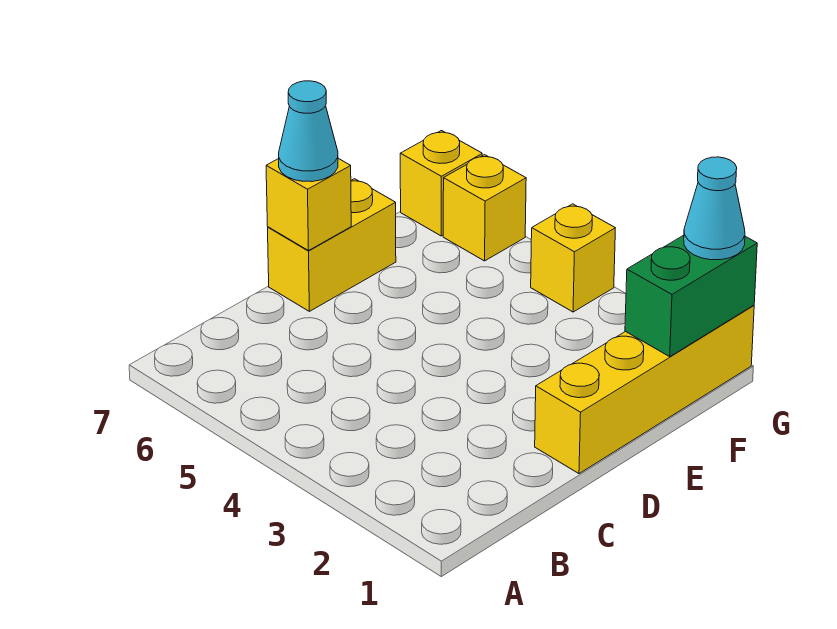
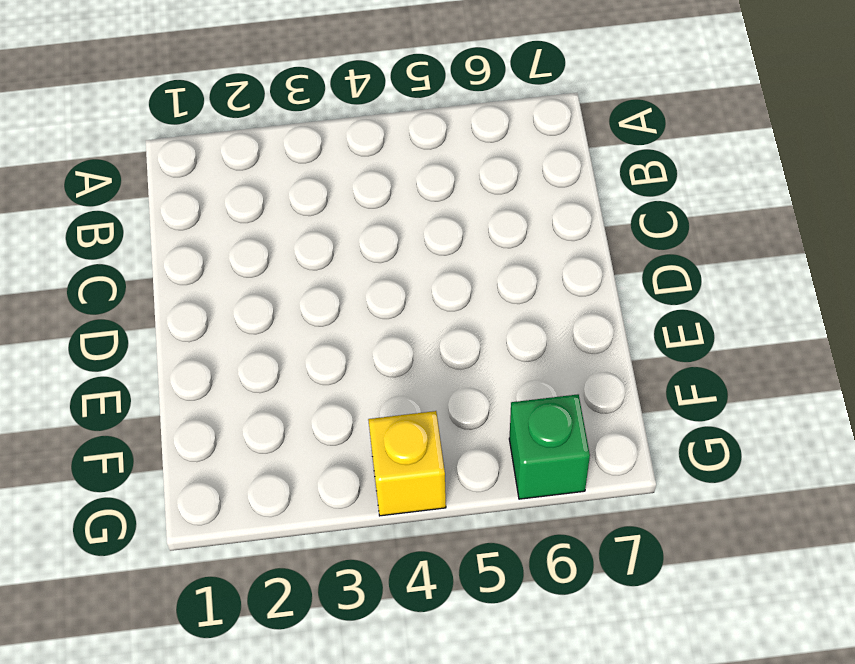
green brick G6 level 1 -> yellow brick G6 level 1
none -> yellow brick D1:G1 level 1
none -> yellow brick D7:E7 level 1

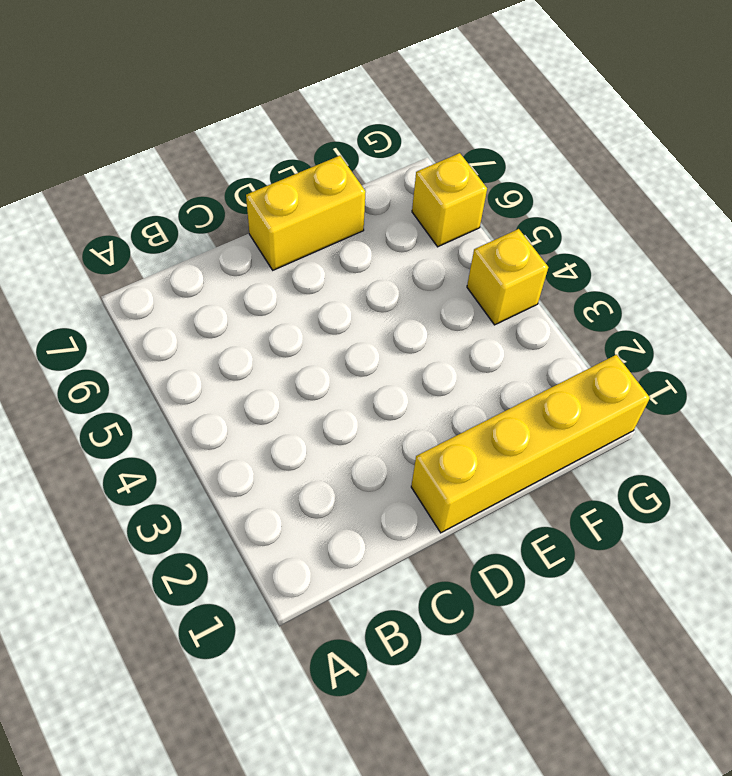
none -> yellow brick G7 level 1
none -> yellow brick D7 level 2

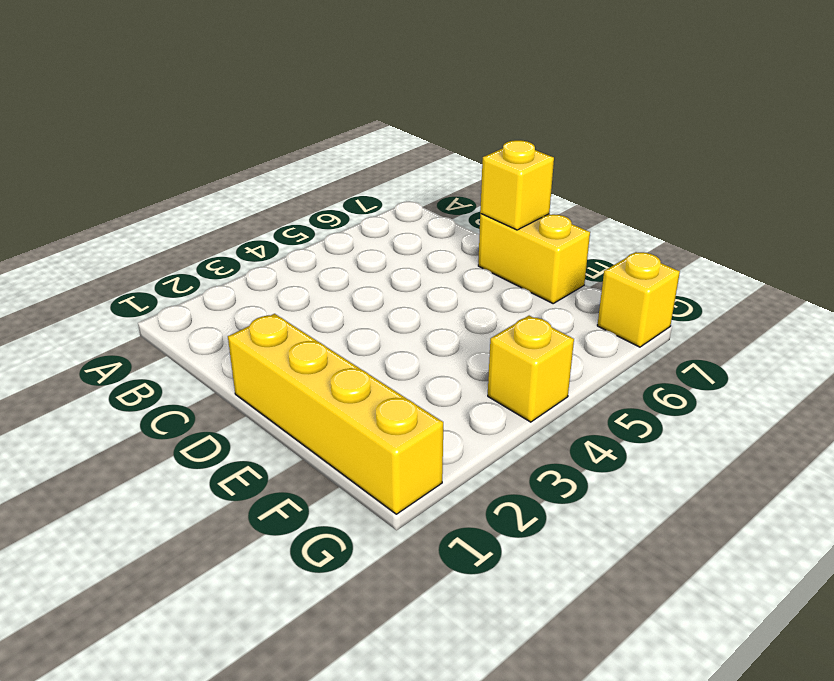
none -> yellow brick G6 level 1
none -> green brick F1:G1 level 2

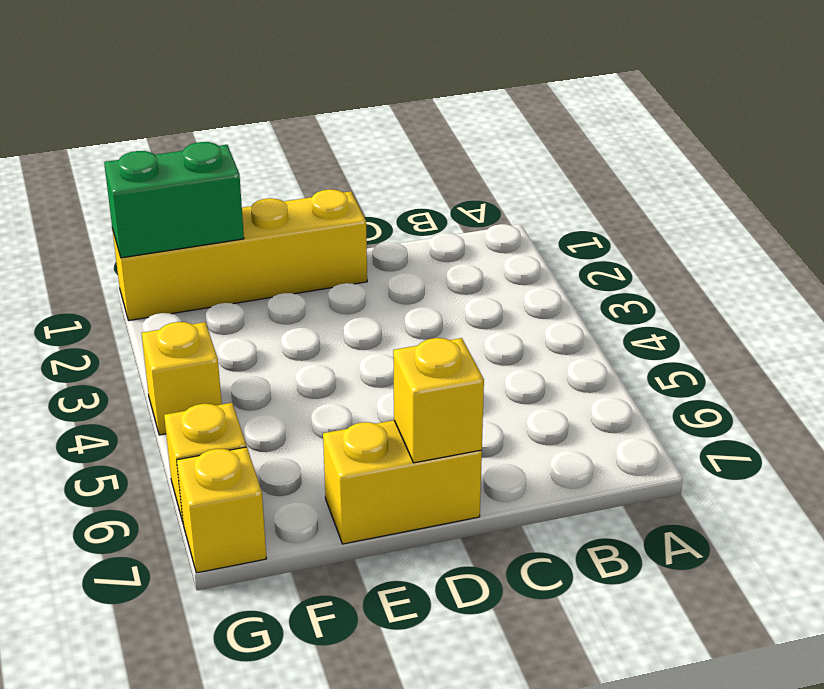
none -> cyan cone D7 level 3
none -> cyan cone G1 level 3

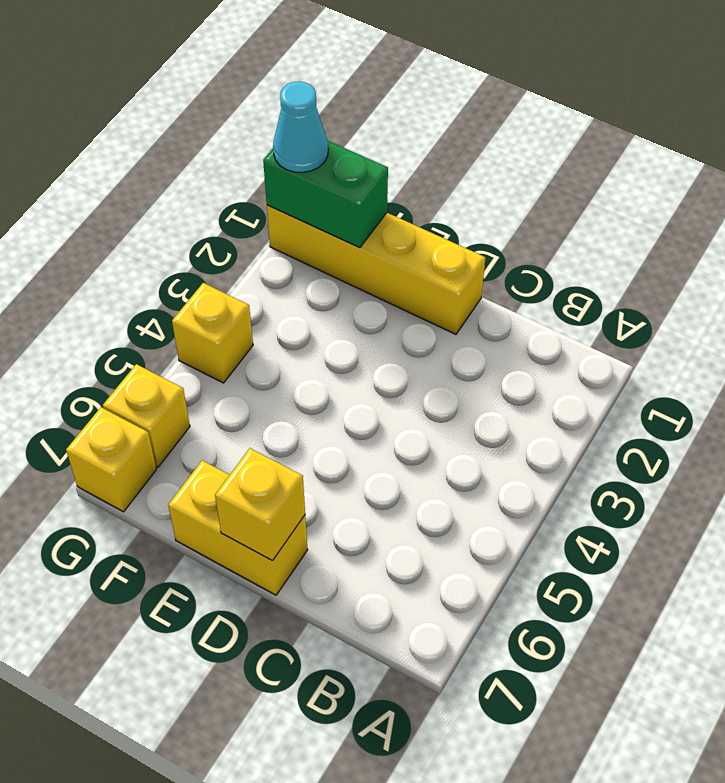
none -> cyan cone D7 level 3

